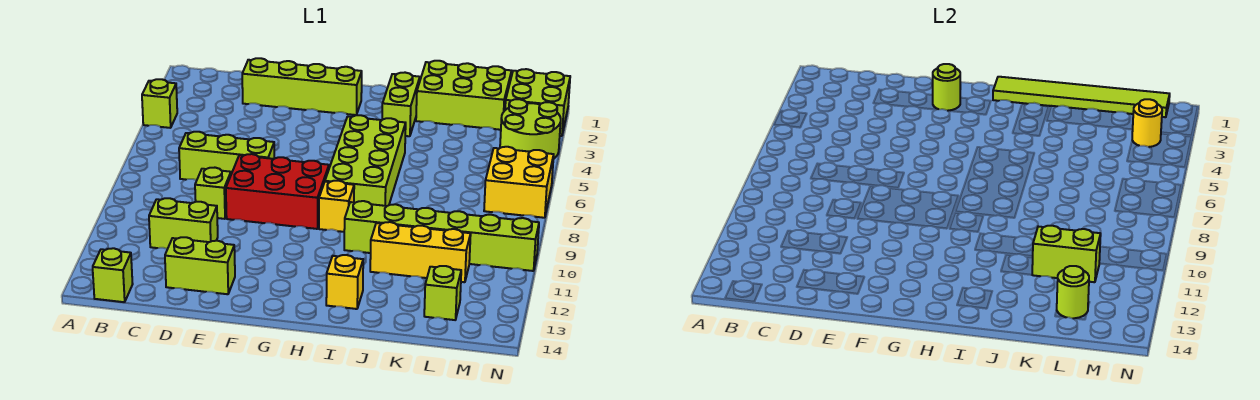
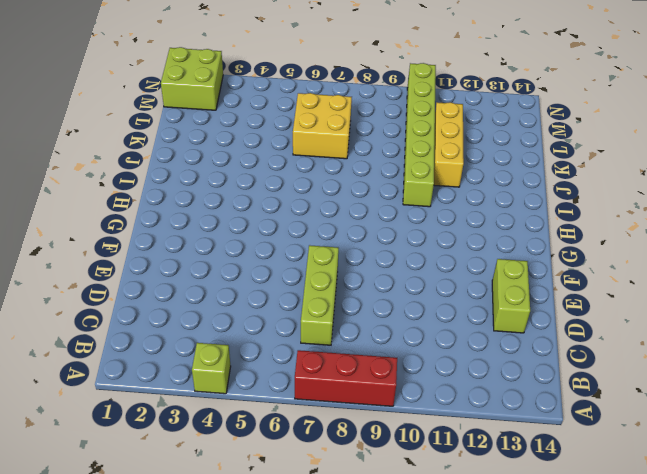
red brick A7:A9 level 1 -> none
yellow brick K6:L7 level 1 -> yellow brick M6:N7 level 1
none -> lime brick B14 level 1
none -> lime brick C11:D11 level 1
none -> lime brick D2:G2 level 1

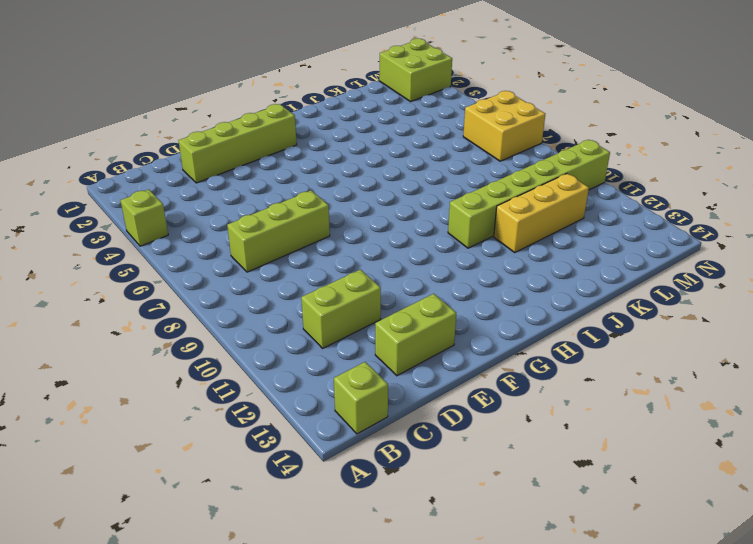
none -> lime brick D9 level 1
none -> red brick E8:G9 level 1
none -> lime brick H5:I8 level 1

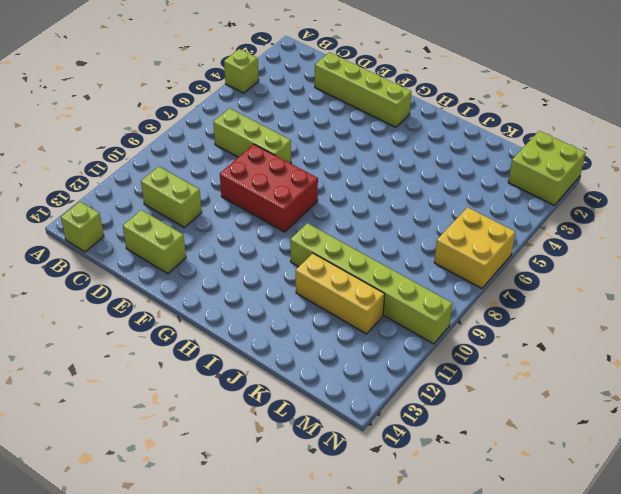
none -> lime brick D9 level 1
none -> lime brick H5:I8 level 1
none -> yellow brick H9 level 1

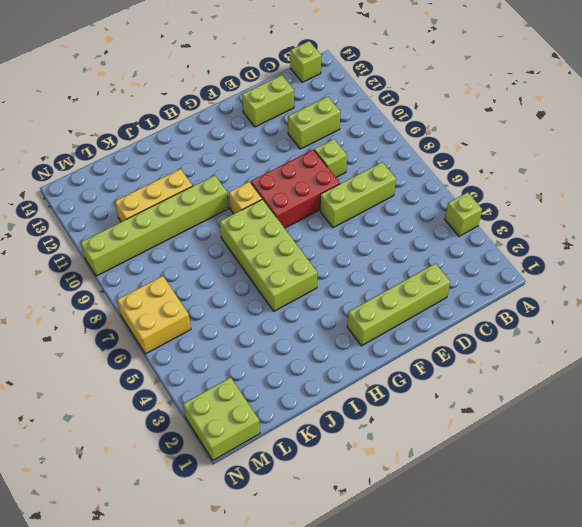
none -> lime brick I2:I3 level 1
none -> yellow brick I13 level 1
none -> lime brick J1:L2 level 1

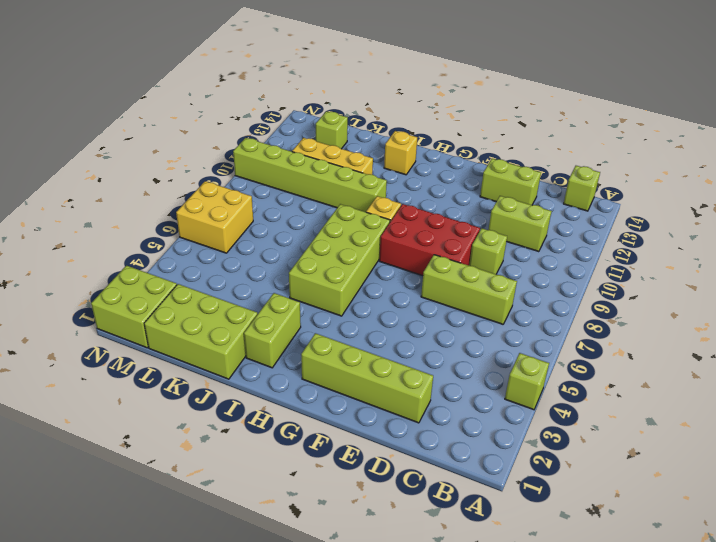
none -> lime round brick M3:N4 level 1
none -> lime round brick F2 level 2
none -> lime tile H1:M1 level 2

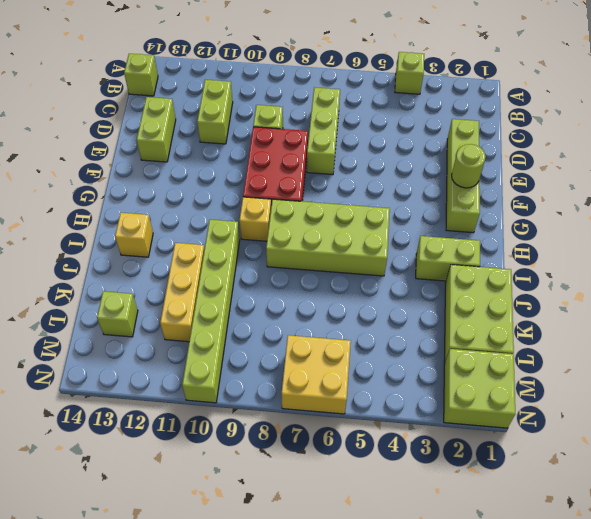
none -> lime round brick M3:N4 level 1
none -> lime tile H1:M1 level 2
none -> lime brick K11:L11 level 2

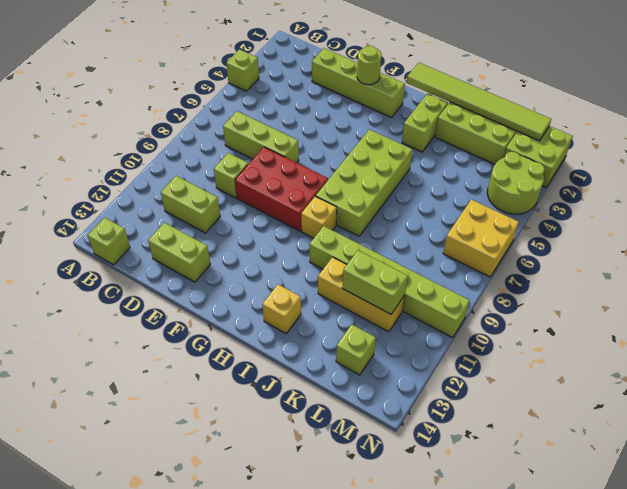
none -> lime round brick L13 level 2
none -> yellow round brick M3 level 2

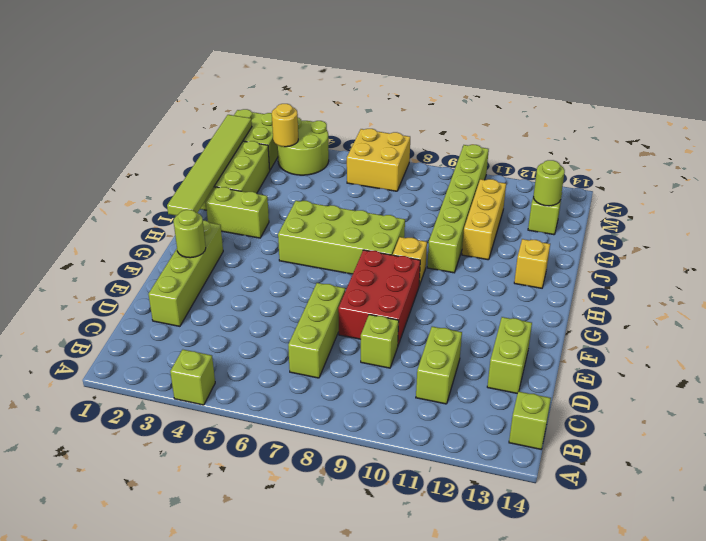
none -> lime brick K11:L11 level 2

